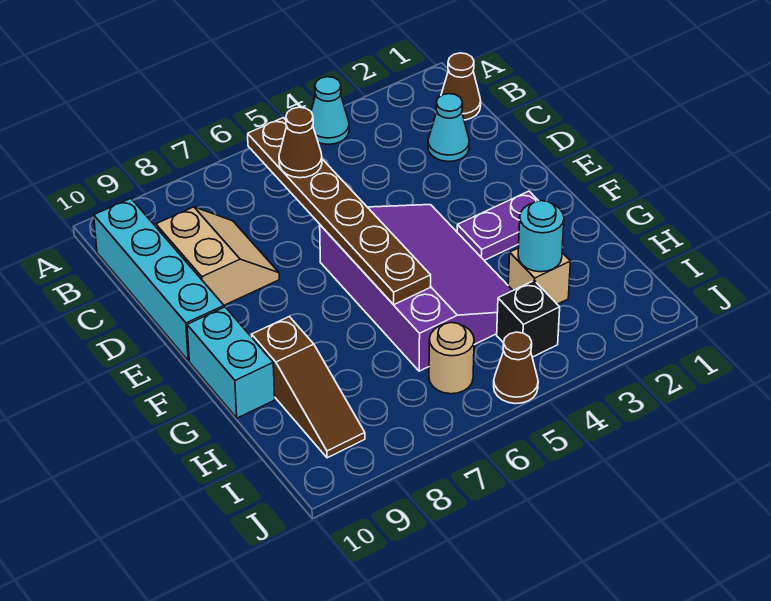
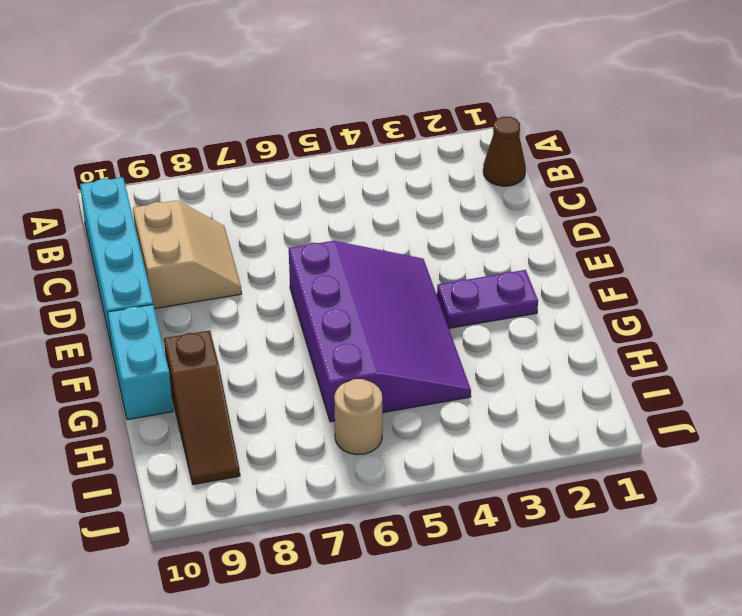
none -> cyan cone A4 level 1
none -> cyan cone C2 level 1
none -> tan brick H3 level 1

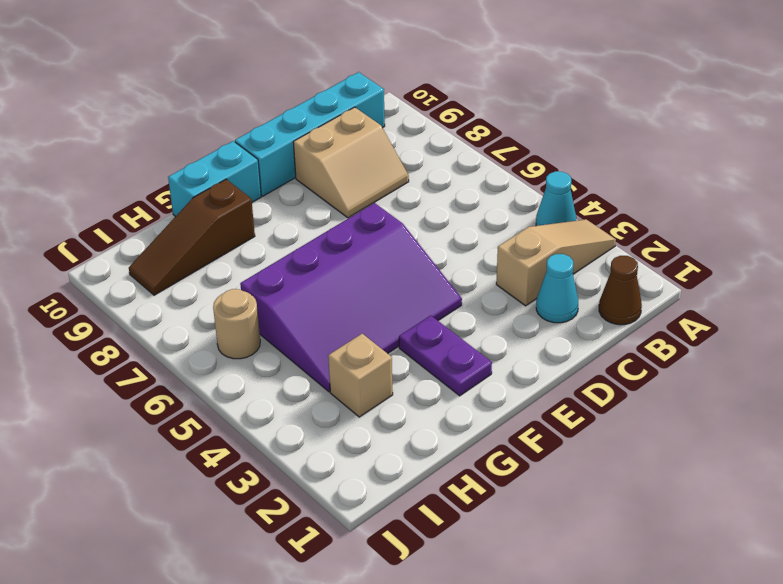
tan slope A3:C3 level 1 top C -> none
none -> black brick I4 level 1
none -> brown cone J5 level 1
none -> brown plate B6:G6 level 2

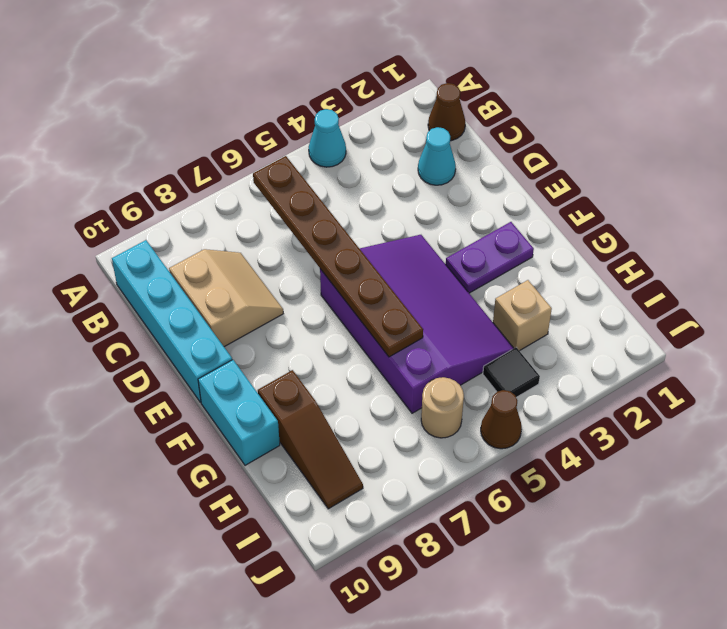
black tile I4 level 1 -> black brick I4 level 1
none -> cyan round brick H3 level 2
none -> brown cone C6 level 3

